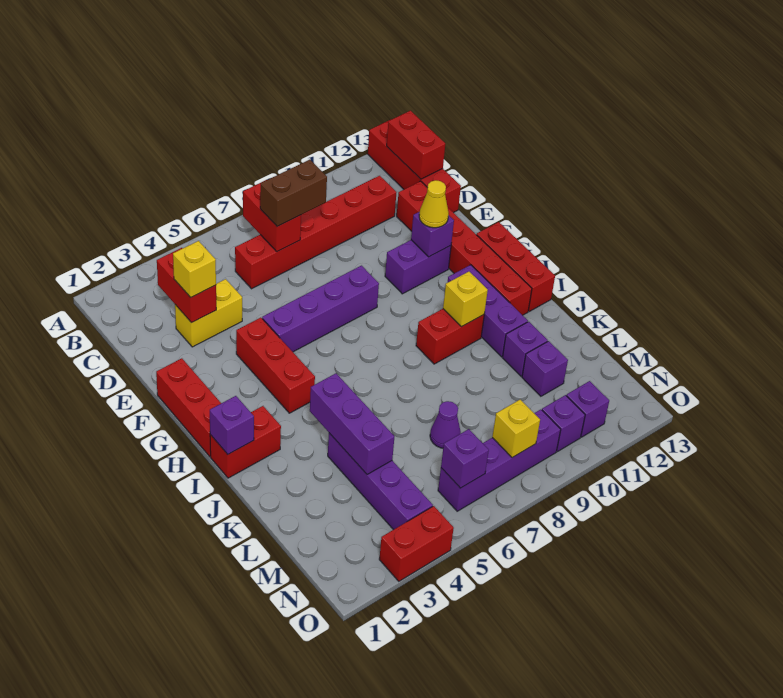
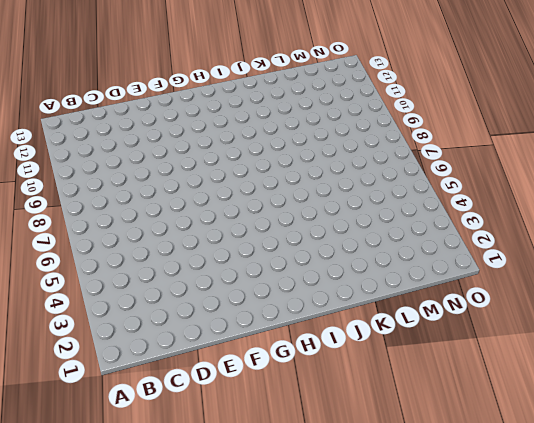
none -> red brick A13:D13 level 1
none -> red brick C6:C11 level 1
none -> yellow brick D3:D4 level 1
none -> red brick D12:I12 level 1

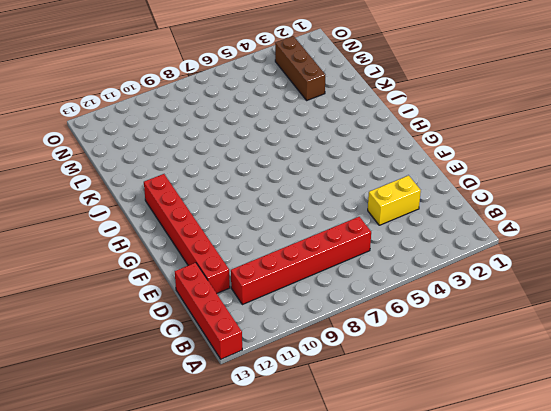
brown brick L3:N3 level 1 -> none
none -> red brick F1:H1 level 1
none -> red brick F4:H4 level 1
none -> purple brick F5:F8 level 1
none -> purple brick F10:F11 level 1

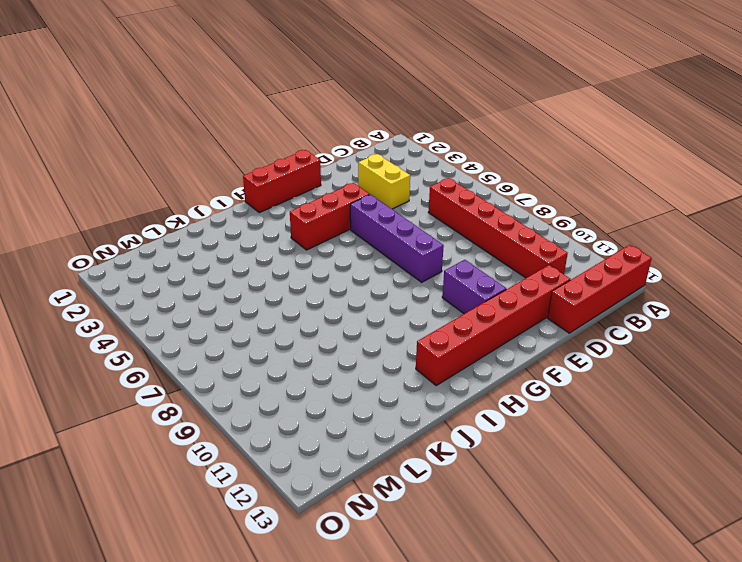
none -> red brick G13:I13 level 1
none -> purple brick H11:J11 level 1
none -> red brick I1:I2 level 1
none -> red brick I9:I10 level 1

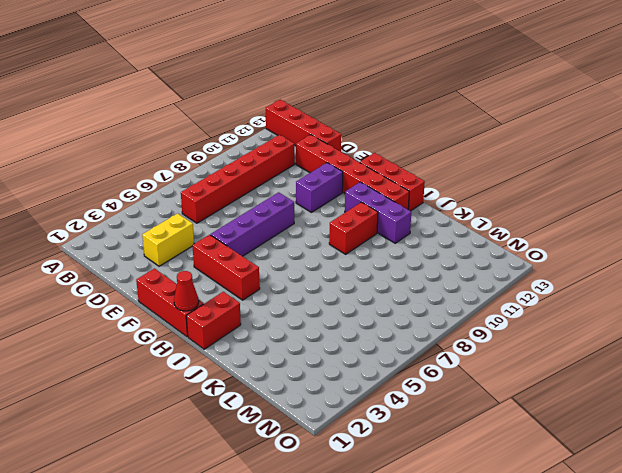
red cone H1 level 2 -> none
none -> purple brick K4:N4 level 1
none -> purple brick K11 level 1
none -> purple cone L7 level 1
none -> purple brick L11 level 1

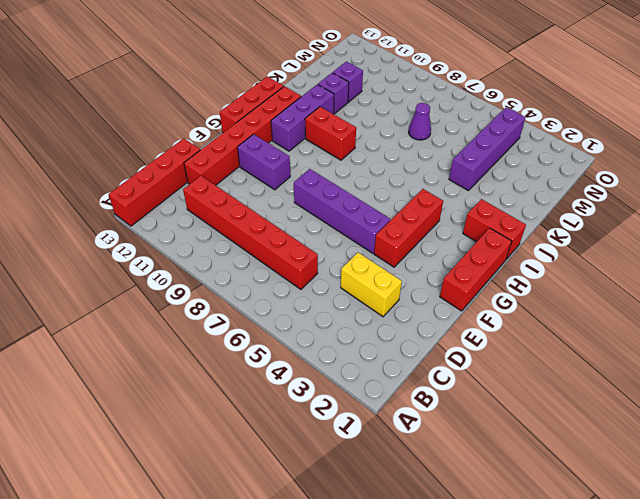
none -> purple brick N6:N9 level 1
none -> purple brick N10 level 1
none -> purple brick N11 level 1
none -> red brick O3:O4 level 1

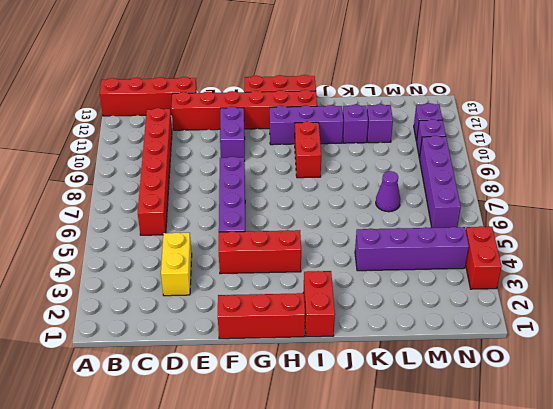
none -> red brick B7:C7 level 2
none -> red brick B13:C13 level 2
none -> red brick C3:D3 level 2
none -> purple brick F11 level 2

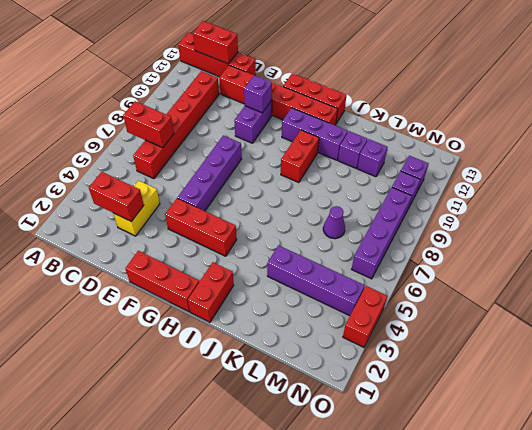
none -> purple brick I1 level 2
none -> yellow brick I10 level 2
none -> purple brick J4:L4 level 2
none -> purple brick N6 level 2

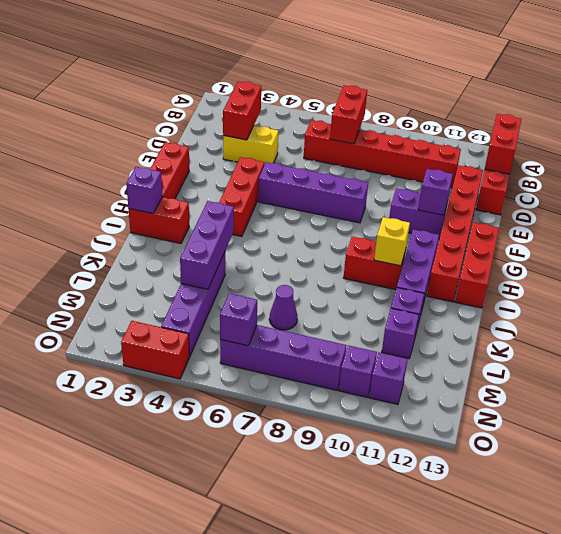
none -> yellow brick N8 level 2
none -> brown brick C7:C8 level 3
none -> yellow brick D3 level 3
none -> yellow cone F11 level 3

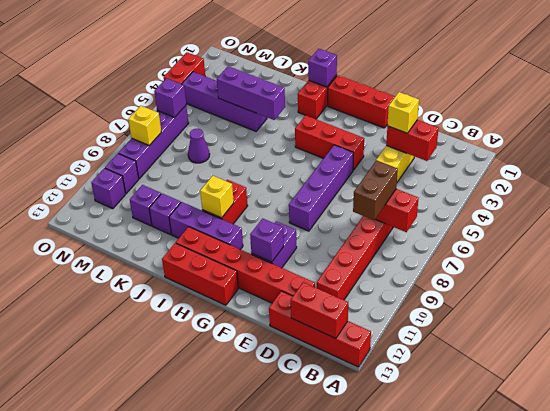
none -> yellow cone F11 level 3

